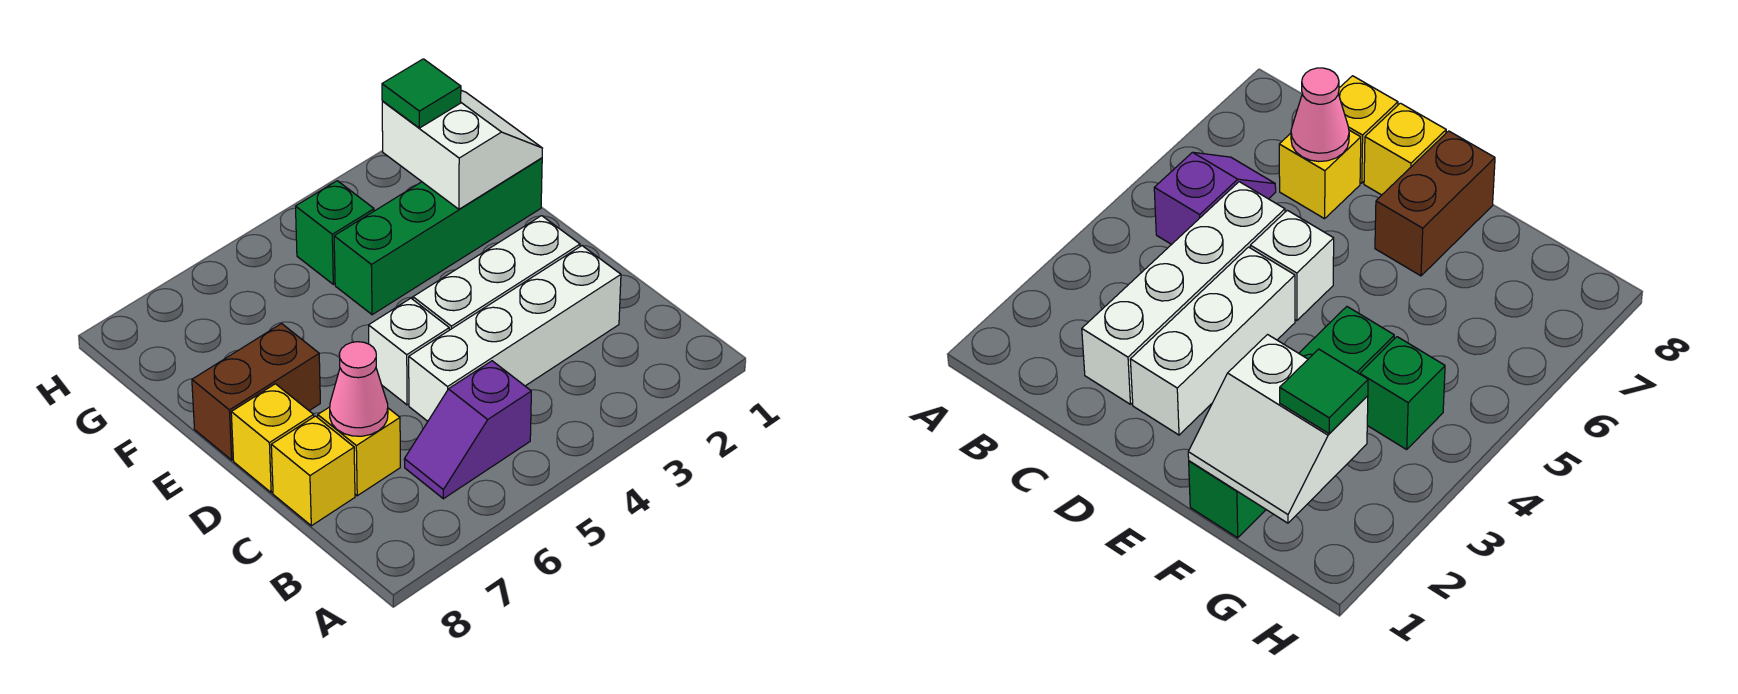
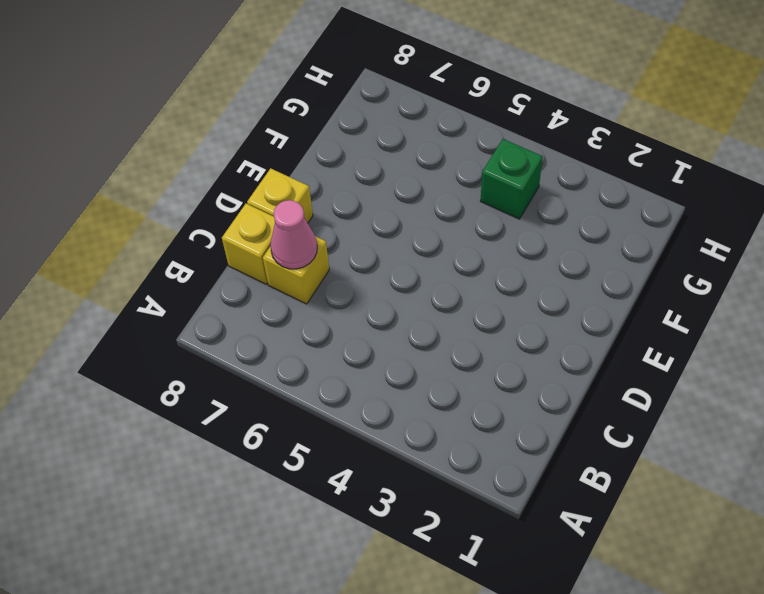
none -> purple slope B5:B6 level 1 top 5
none -> white brick C2:C5 level 1
none -> white brick D2:D4 level 1

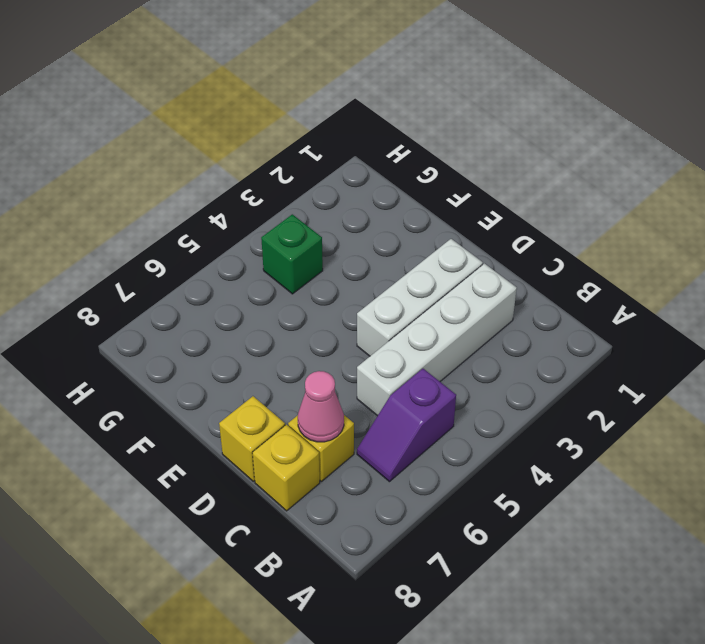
none -> white brick D5 level 1
none -> brown brick E7:E8 level 1
none -> green brick F1:F4 level 1

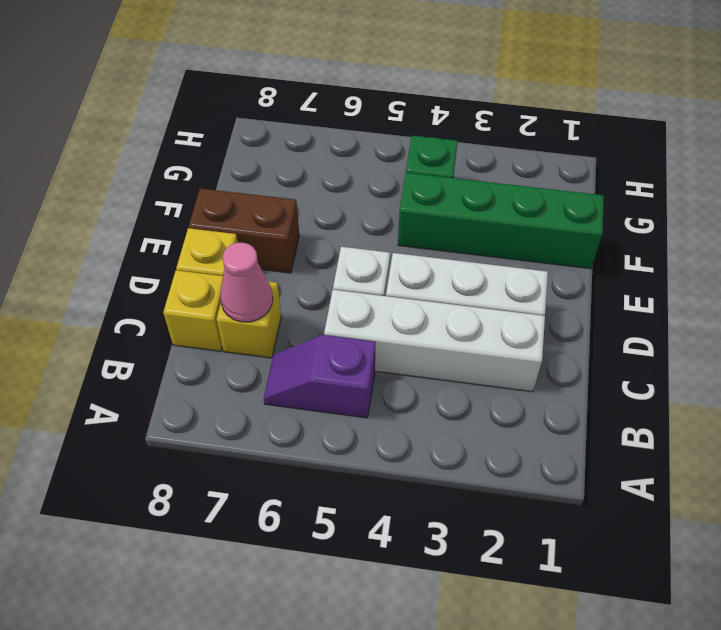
none -> white slope F1:G2 level 2 top 2
none -> green tile G2 level 3

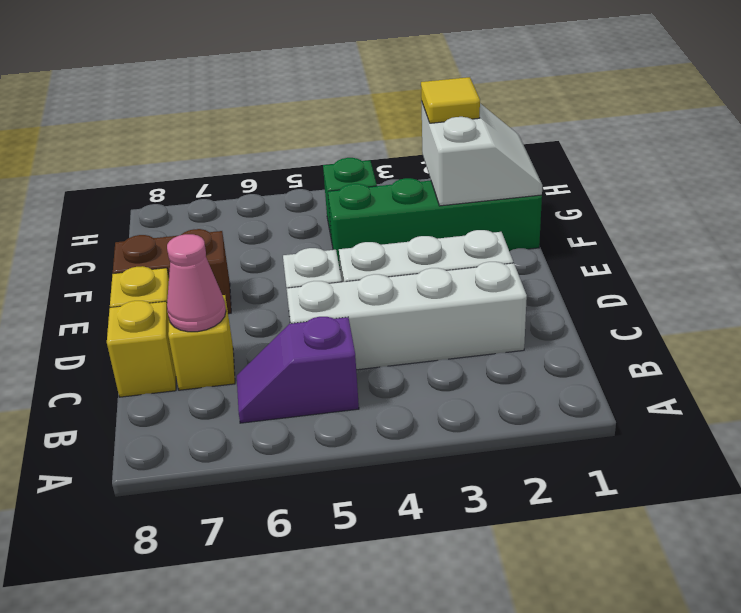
yellow tile G2 level 3 -> green tile G2 level 3

